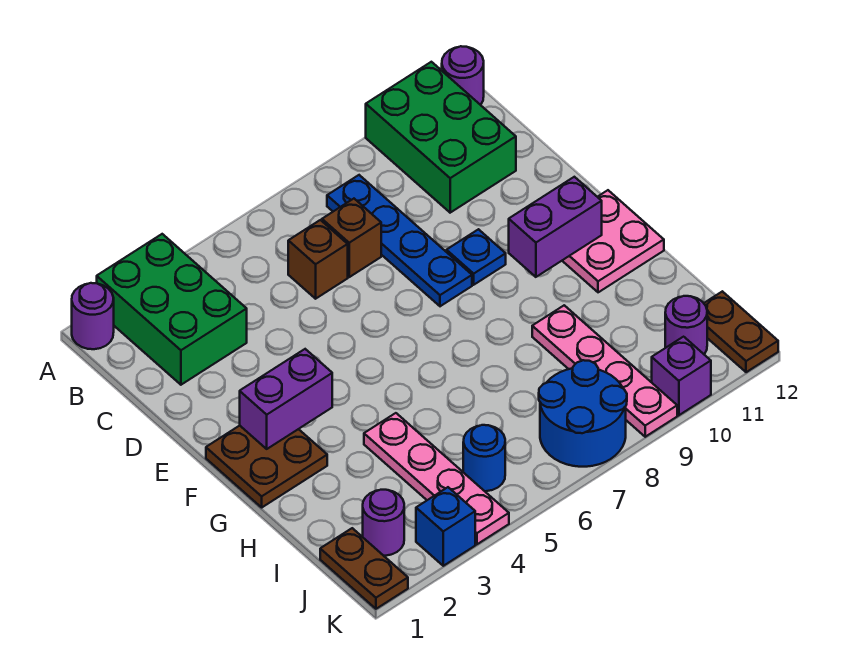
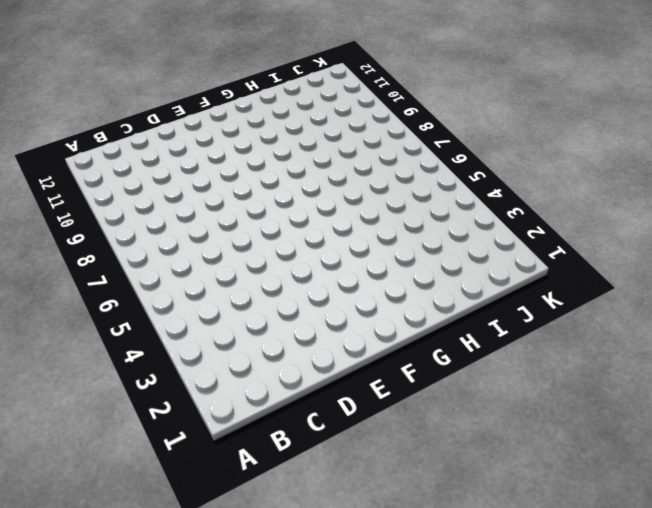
none -> purple round brick A1 level 1
none -> green brick A2:C3 level 1
none -> green brick A10:C11 level 1

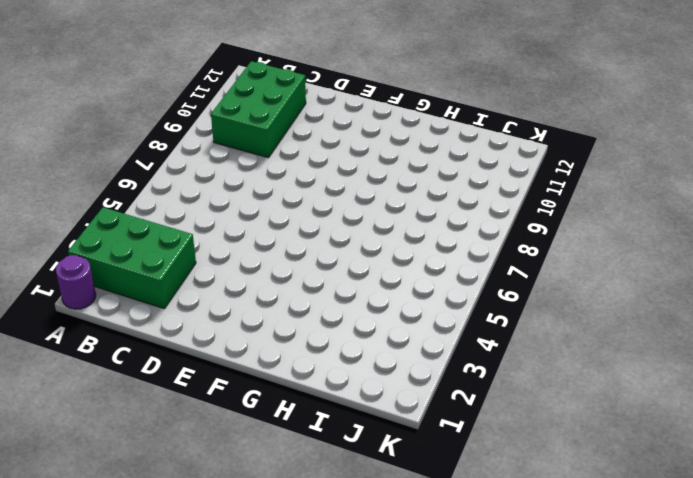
green brick B9:C11 level 1 -> green brick A10:C11 level 1
none -> purple round brick A12 level 1
none -> blue plate B8:E8 level 1
none -> brown brick C6 level 1

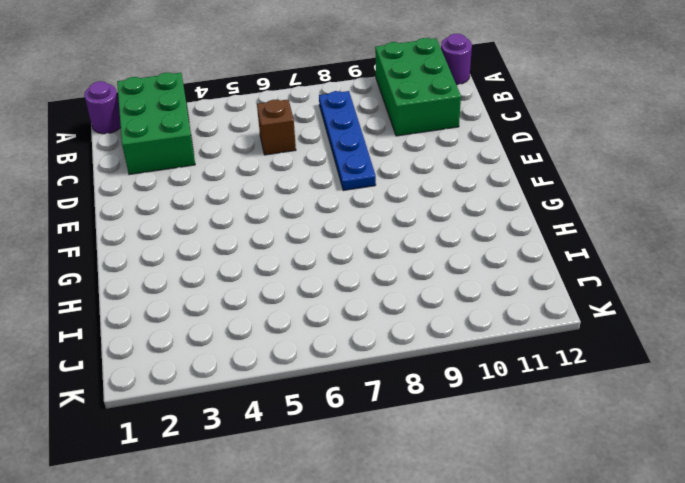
none -> brown brick C7 level 1
none -> blue plate E9 level 1
none -> brown plate F1:G2 level 1

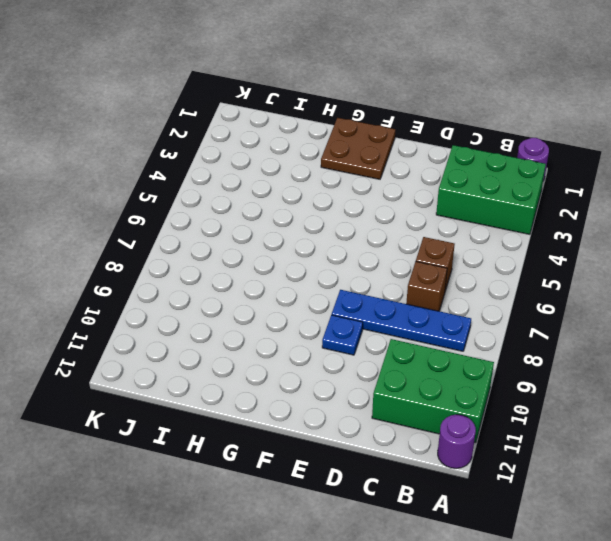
none -> pink plate F11:G12 level 1
none -> pink plate H4:K4 level 1
none -> pink plate H9:K9 level 1

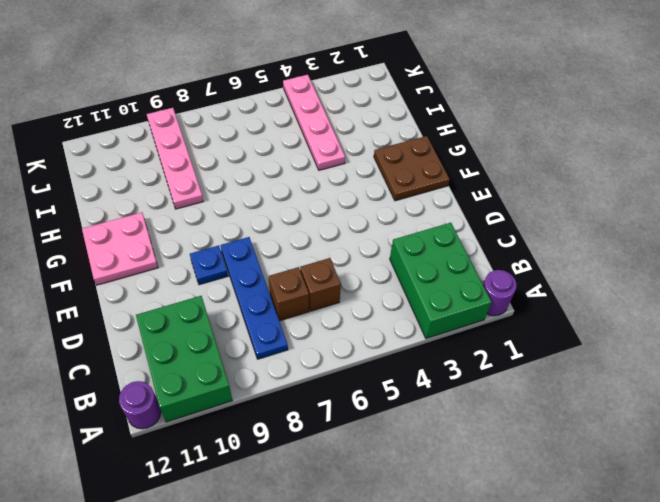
none -> brown plate J1:K1 level 1
none -> purple round brick J2 level 1
none -> blue round brick J5 level 1

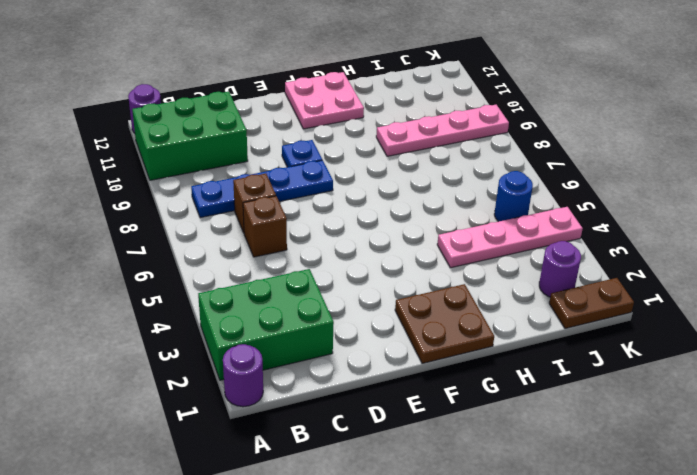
none -> blue round brick J7:K8 level 1
none -> purple round brick J11 level 1
none -> brown plate J12:K12 level 1

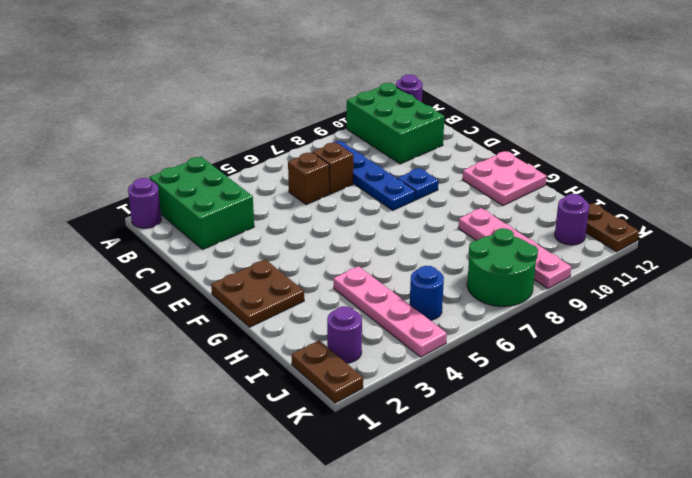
green round brick J7:K8 level 1 -> blue round brick J7:K8 level 1
none -> blue brick K3 level 1
none -> purple brick K10 level 1
none -> purple brick F2:F3 level 2

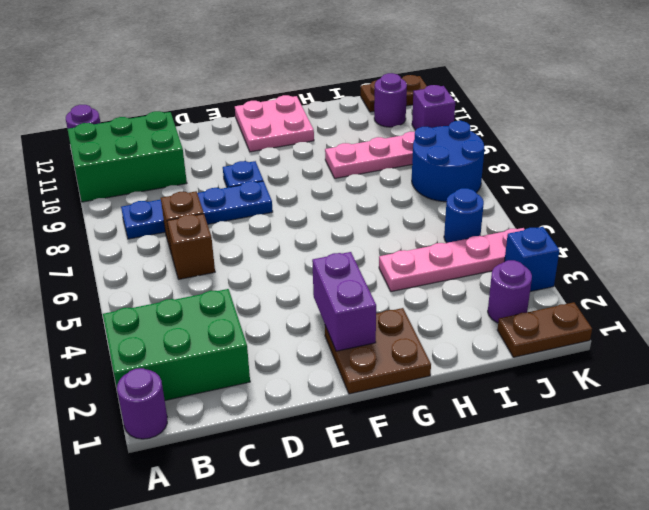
none -> purple brick F10:F11 level 2

